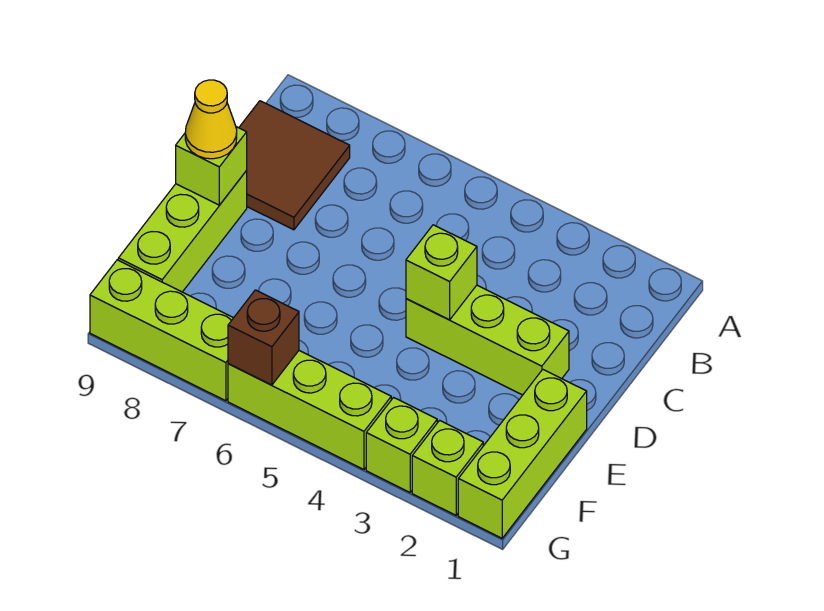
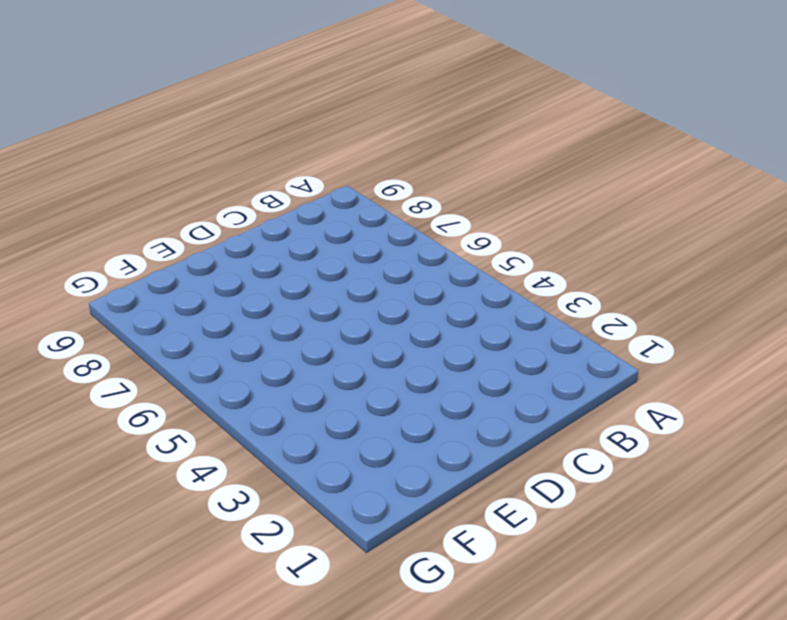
none -> brown tile B8:C9 level 1
none -> lime brick D2:D4 level 1
none -> lime brick D9:F9 level 1

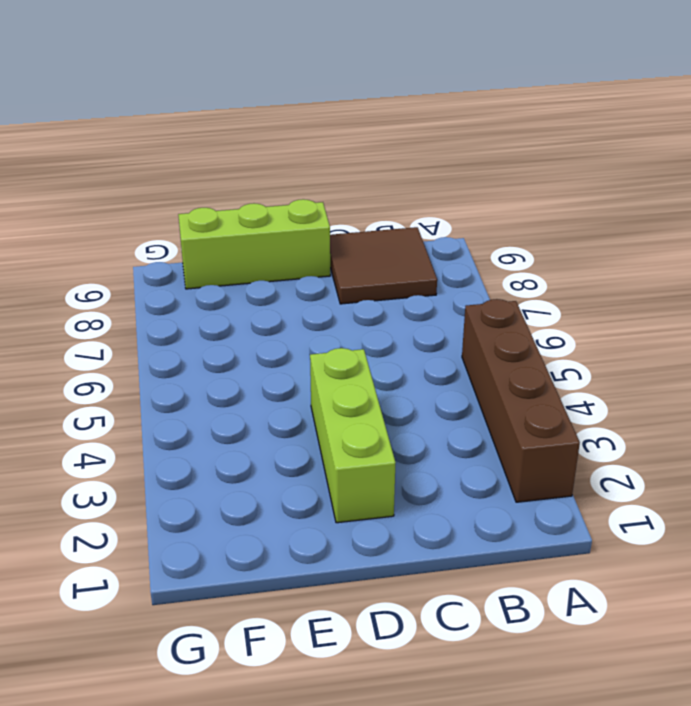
brown brick A2:A5 level 1 -> none
none -> lime brick E1:G1 level 1
none -> lime brick G2 level 1
none -> lime brick G3 level 1

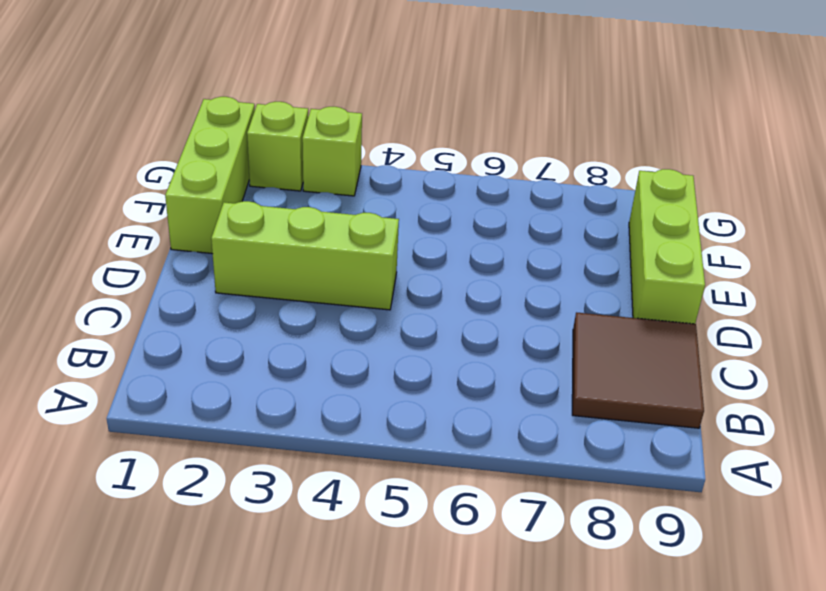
none -> lime brick G4:G6 level 1
none -> lime brick G7:G9 level 1
none -> lime brick D4 level 2

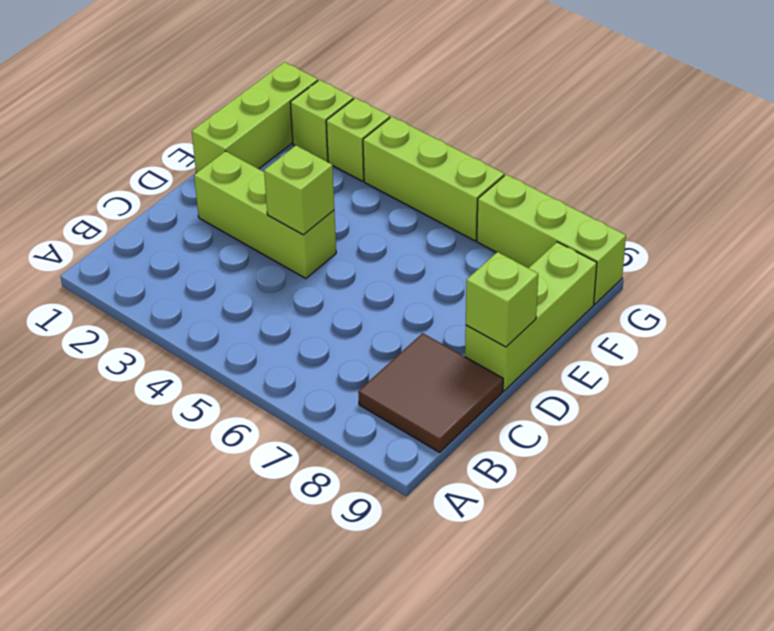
none -> brown brick G6 level 2
none -> yellow cone D9 level 3

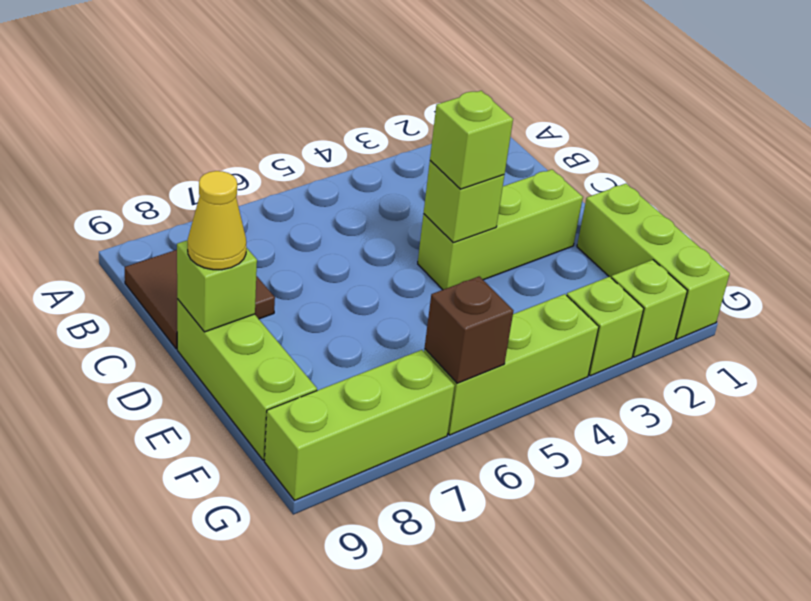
lime brick D4 level 3 -> none

